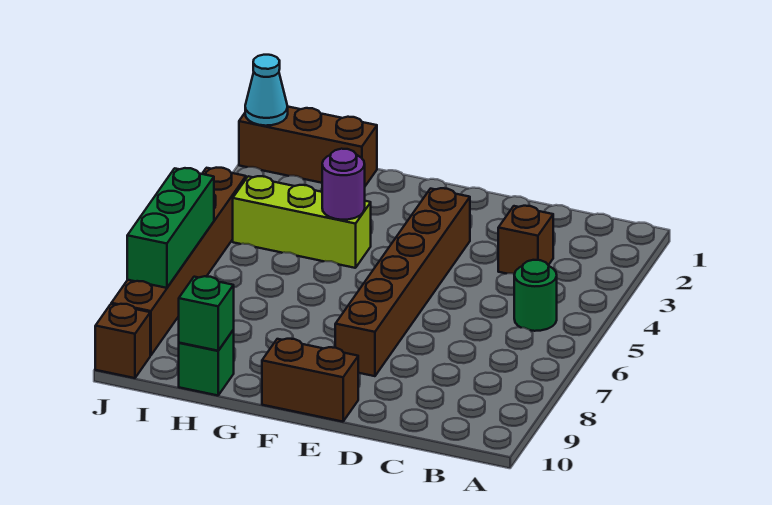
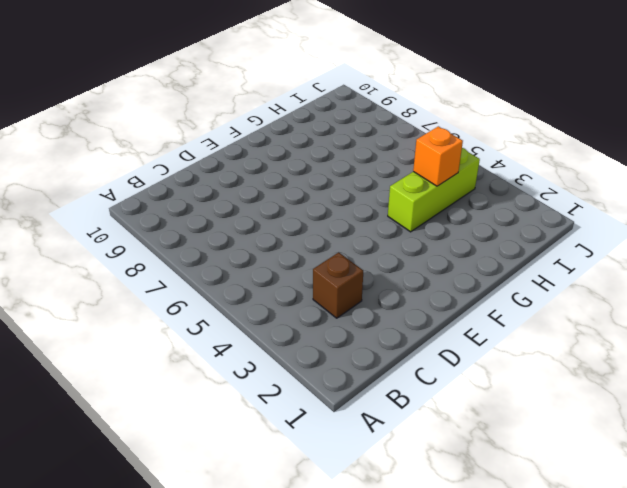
orange brick H4 level 2 -> none
none -> green round brick B5 level 1
none -> brown brick E3:E8 level 1
none -> brown brick E10:F10 level 1

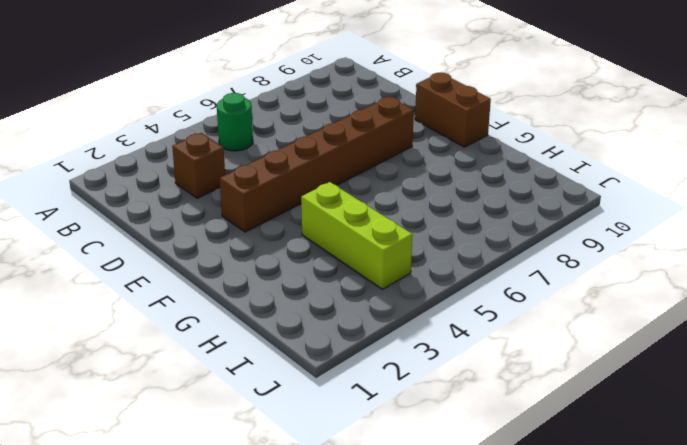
none -> brown brick H1:J1 level 1
none -> green brick H10 level 1
none -> brown brick J4:J9 level 1

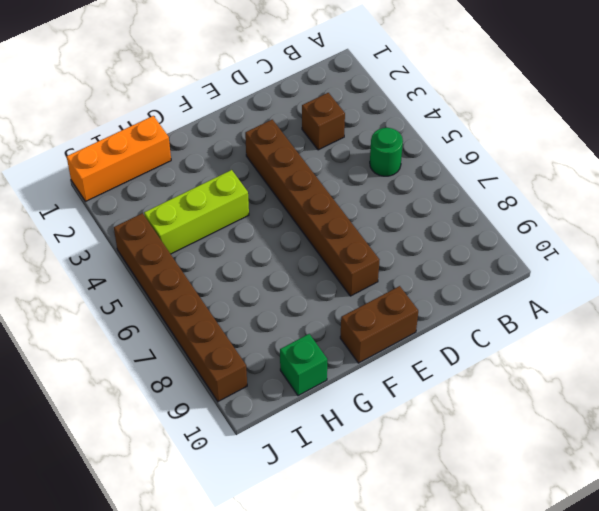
orange brick H1:J1 level 1 -> brown brick H1:J1 level 1
none -> brown brick J10 level 1
none -> purple round brick G4 level 2
none -> green brick H10 level 2

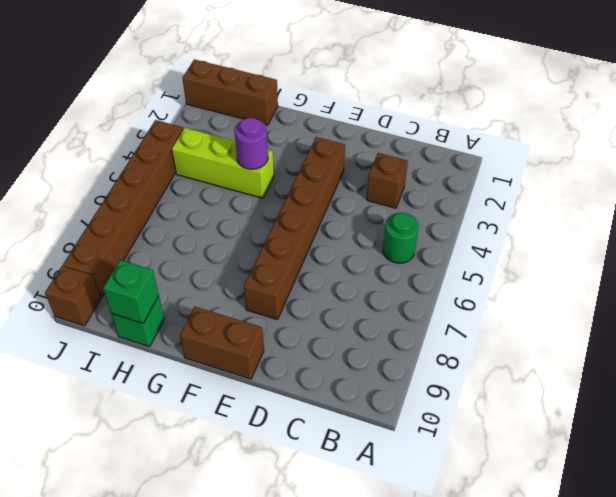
none -> cyan cone J1 level 2
none -> green brick J6:J8 level 2

